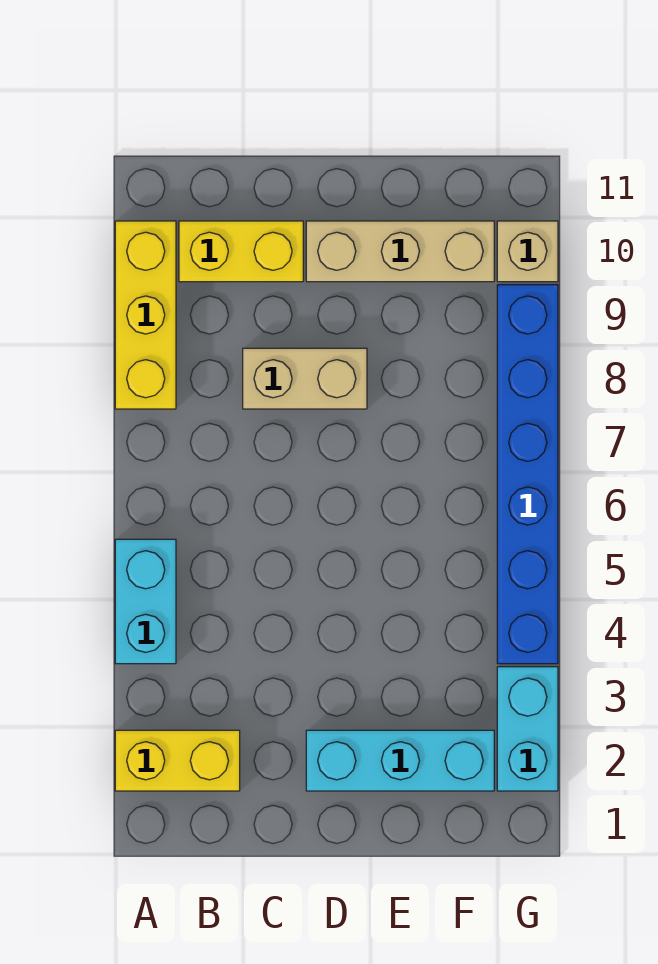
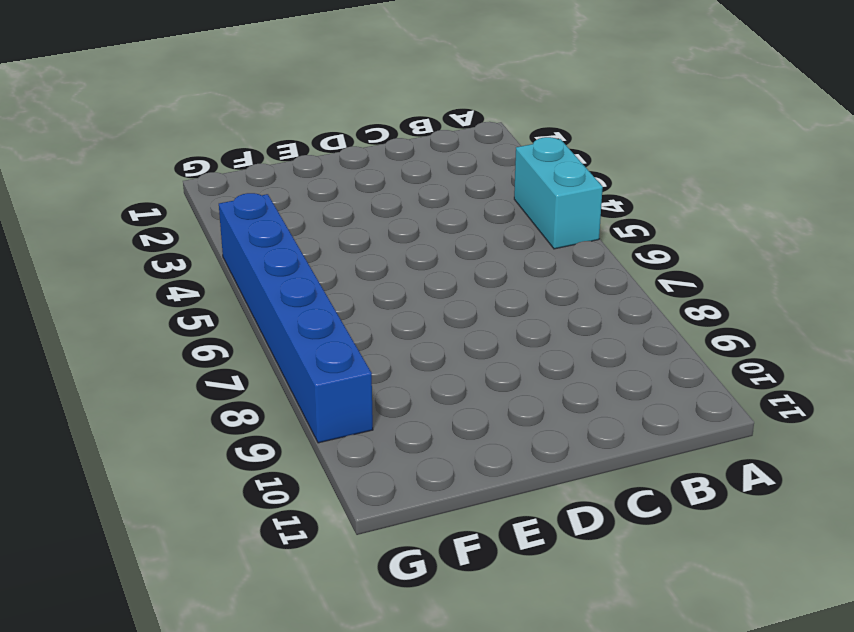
none -> yellow brick A2:B2 level 1
none -> yellow brick A8:A10 level 1

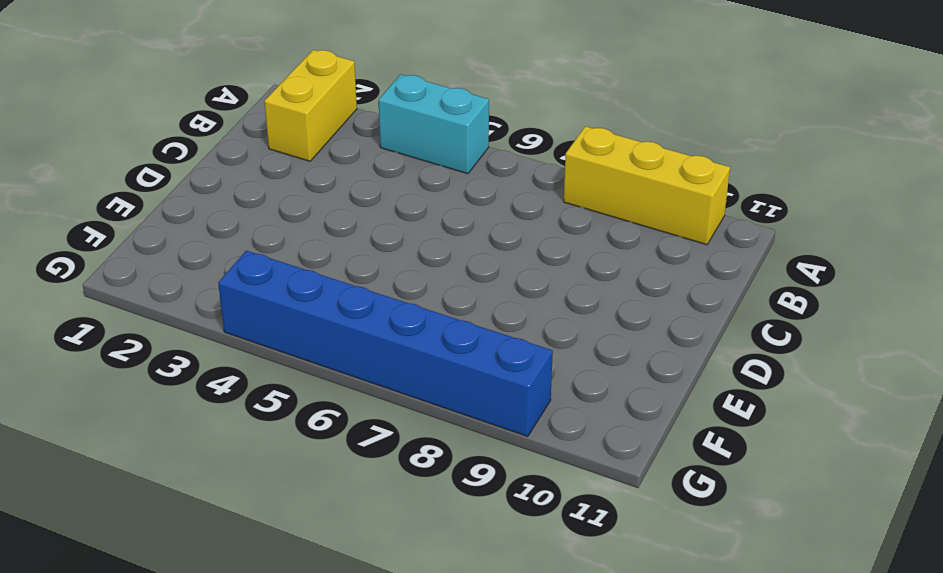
none -> yellow brick B10:C10 level 1
none -> tan brick C8:D8 level 1

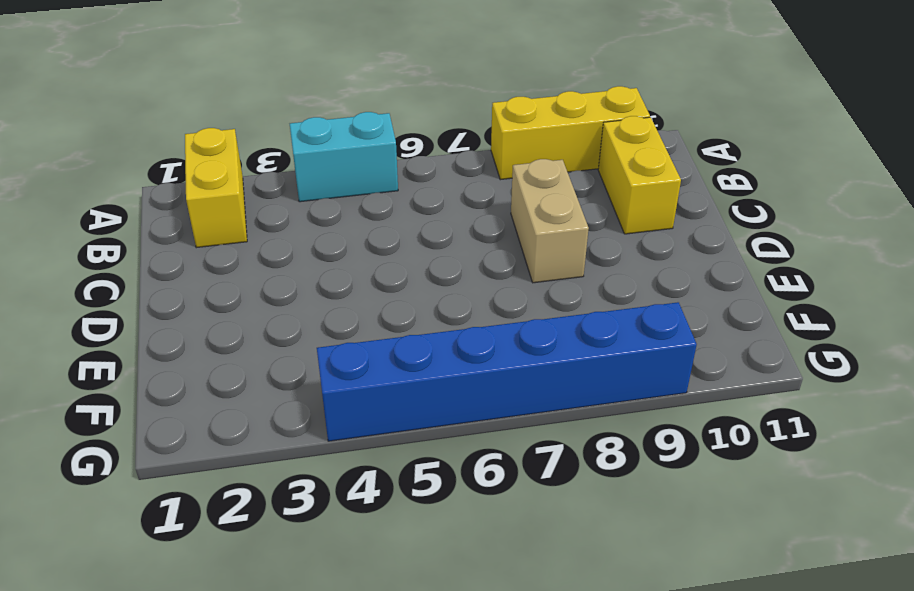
none -> cyan brick D2:F2 level 1
none -> tan brick D10:F10 level 1

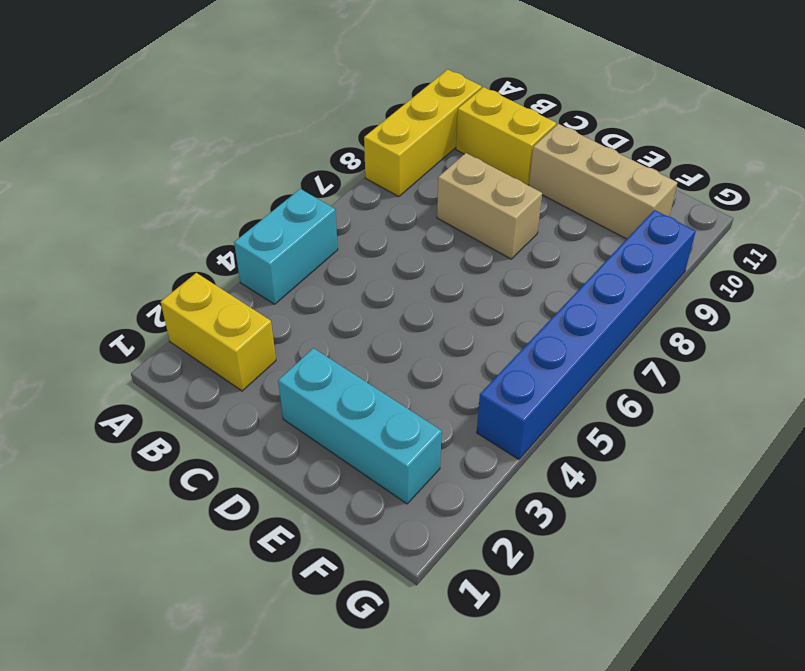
none -> cyan brick G2:G3 level 1
none -> tan brick G10 level 1

